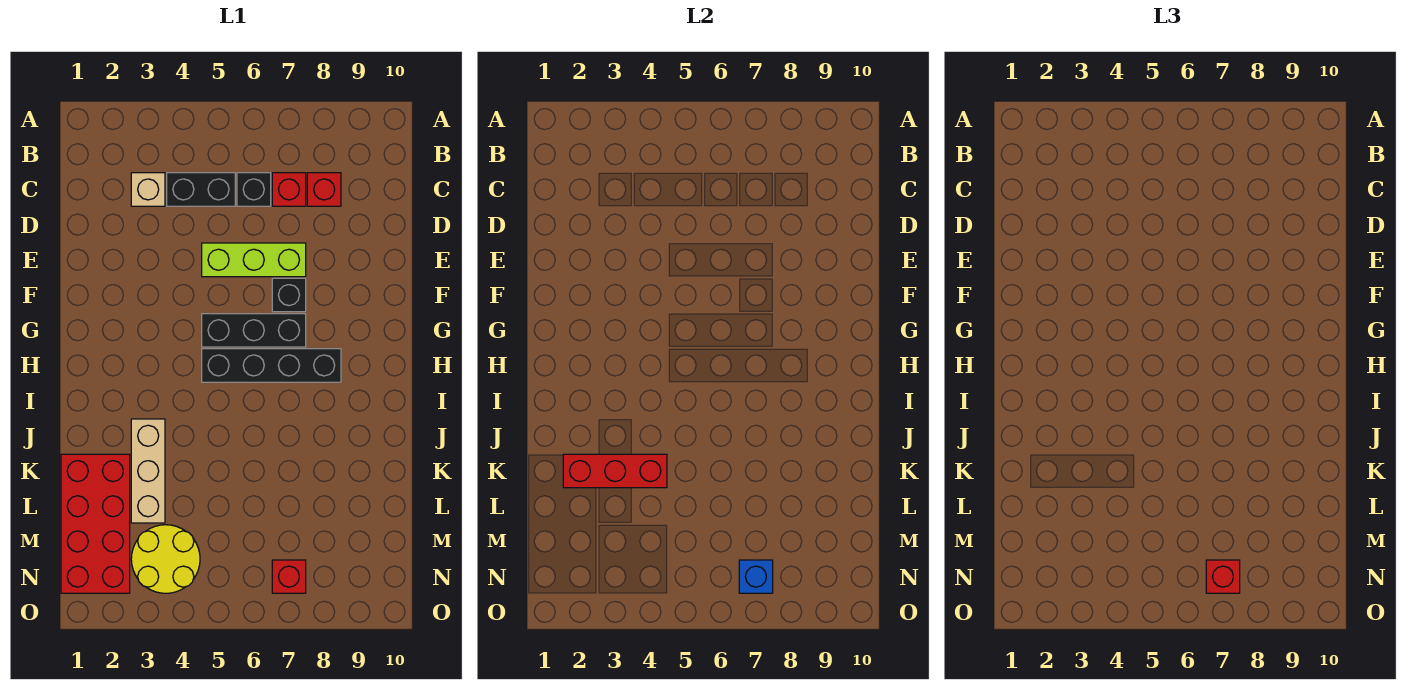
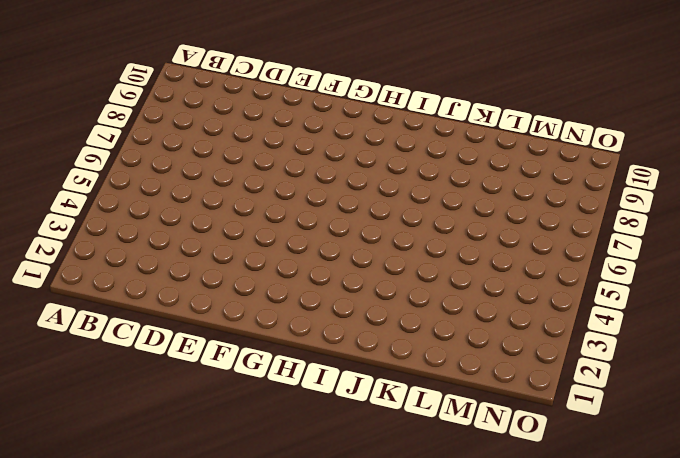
none -> tan brick C3 level 1
none -> black brick C4:C5 level 1
none -> black brick C6 level 1

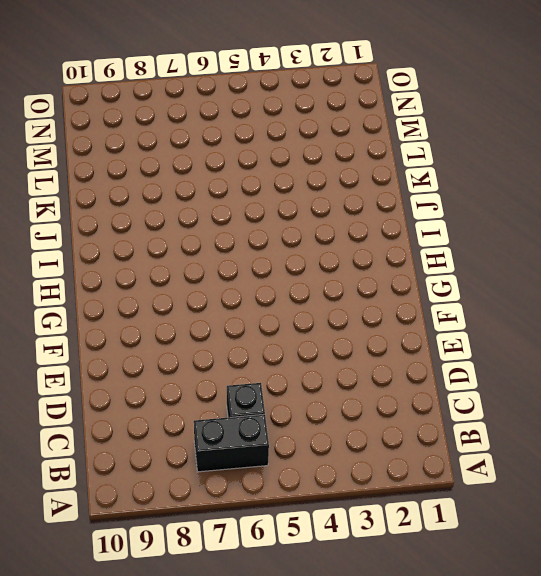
black brick B6:B7 level 1 -> black brick C4:C5 level 1
none -> tan brick C3 level 1
none -> red brick C7 level 1
none -> red brick C8 level 1

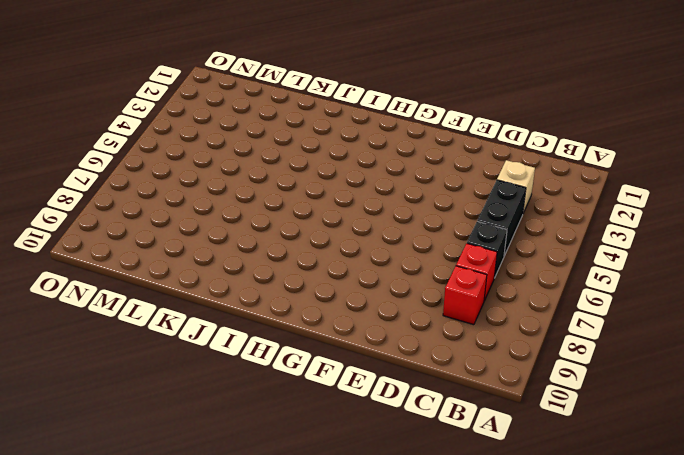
none -> lime brick E5:E7 level 1
none -> black brick F7 level 1
none -> black brick G5:G7 level 1

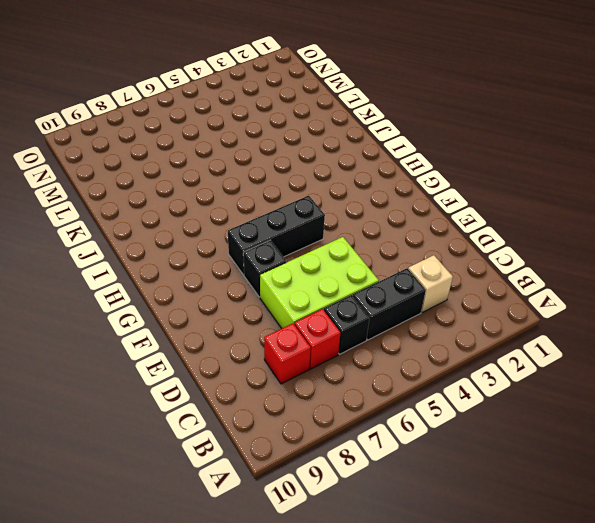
lime brick D5:E7 level 1 -> lime brick E5:E7 level 1
none -> black brick H5:H8 level 1
none -> tan brick J3:L3 level 1
none -> red brick K1:N2 level 1

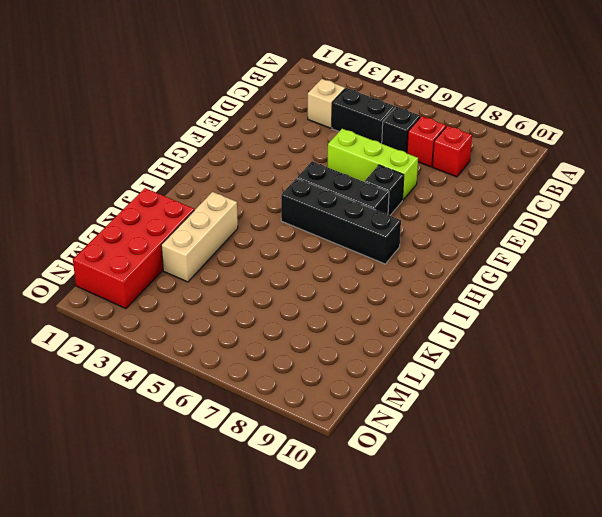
none -> yellow round brick M3:N4 level 1
none -> red brick N7 level 1
none -> red brick K2:K4 level 2

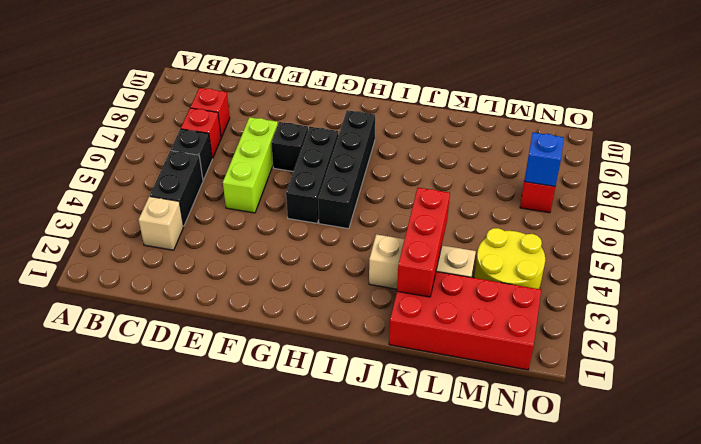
none -> red brick N7 level 3

